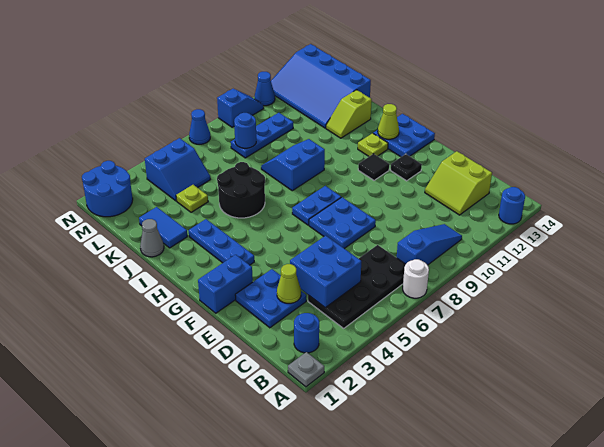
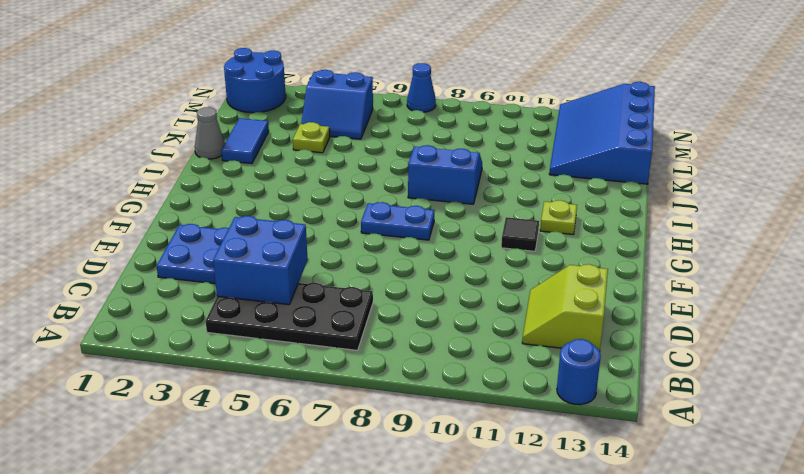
none -> grey plate A1 level 1
none -> white round brick A7 level 1
none -> blue round brick B2 level 1
none -> blue slope B8:B10 level 1 top 8

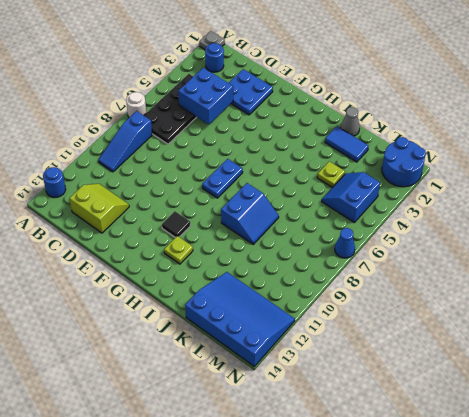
none -> blue plate E7:F8 level 1
none -> blue brick F1:F2 level 1
none -> black plate F12 level 1
none -> blue plate G3:I3 level 1

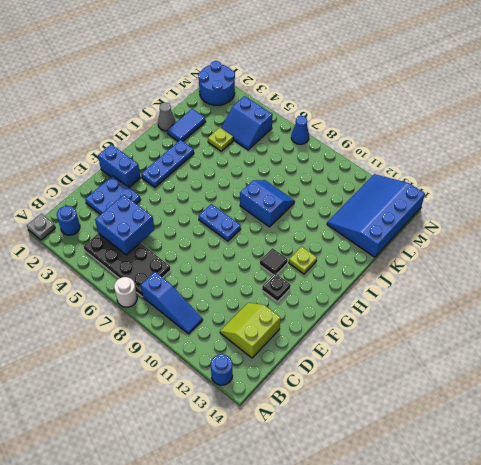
none -> blue plate E7:F8 level 1
none -> blue plate G13:H14 level 1
none -> black round brick I5:J6 level 1
none -> lime slope J12:J13 level 1 top 13

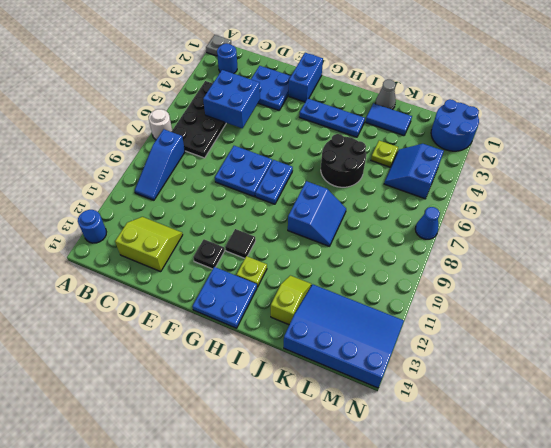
none -> blue plate L8:L10 level 1
none -> blue slope N9:N10 level 1 top 9
none -> blue cone N11 level 1
none -> lime cone D3 level 2

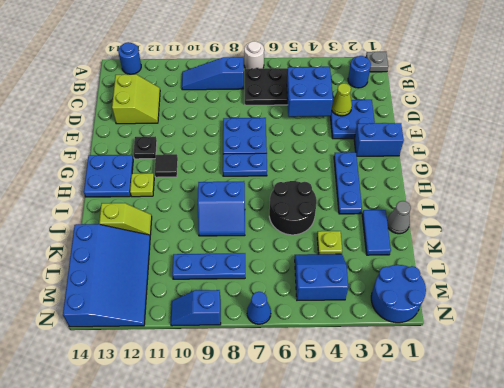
none -> blue cone N11 level 1
none -> lime cone H13 level 2
none -> blue round brick L8 level 2

